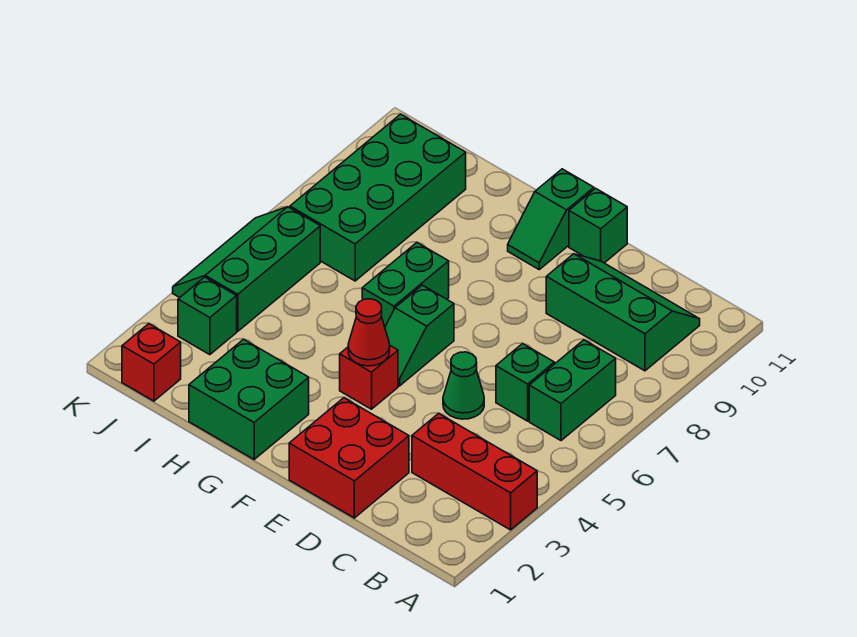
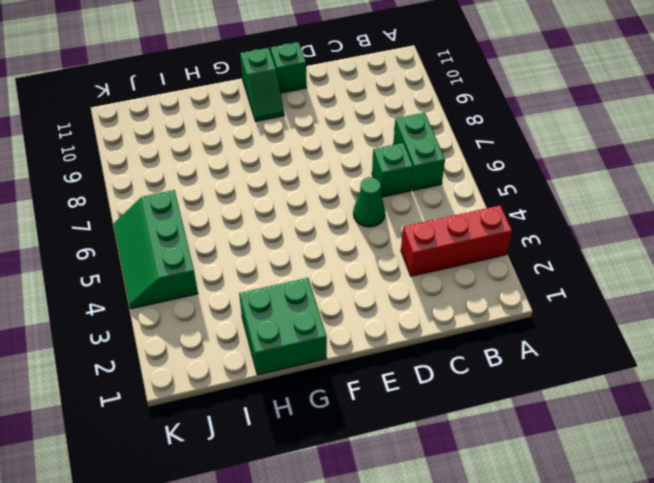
none -> green slope B9:D10 level 1 top 9
none -> red brick D1:E2 level 1
none -> red brick F4 level 1

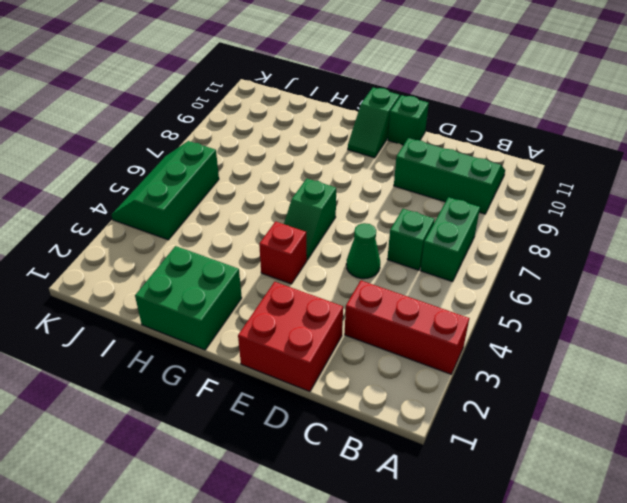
none -> green brick G6:G7 level 1
none -> green brick I7:J10 level 1
none -> red brick J1 level 1

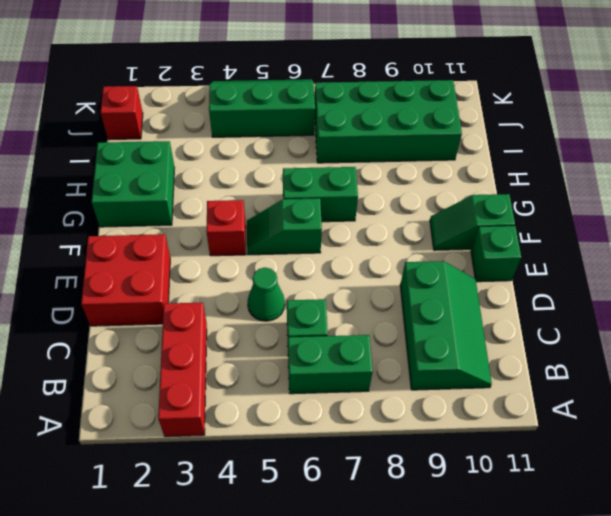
none -> green brick J3 level 1
none -> red cone F4 level 2

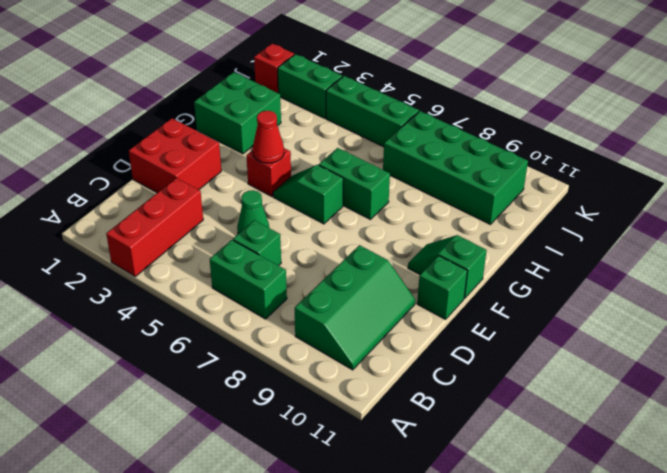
green brick J2:J3 level 1 -> green brick J3 level 1

